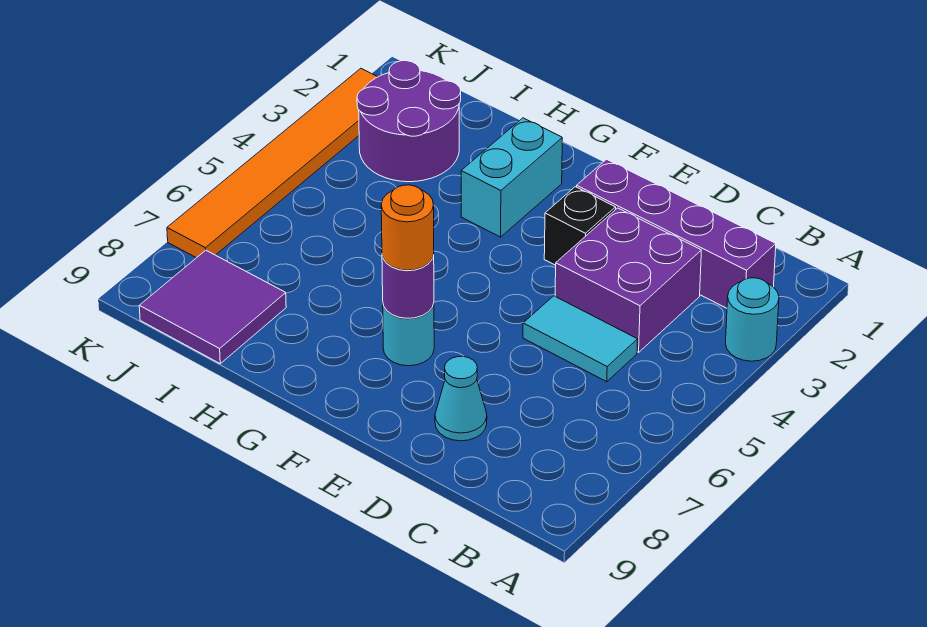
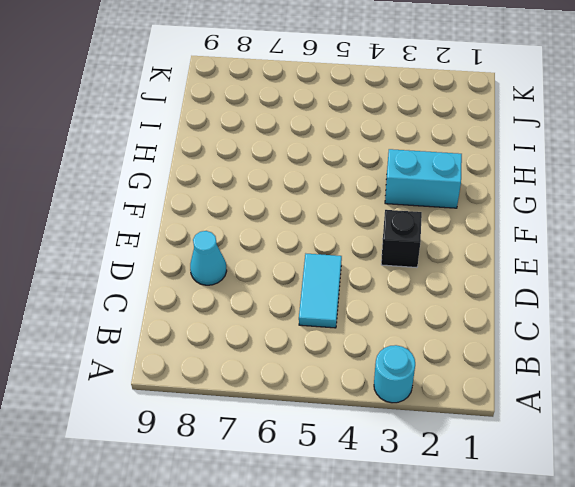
none -> purple brick B2:E2 level 1
none -> purple brick C3:D4 level 1
none -> cyan round brick F7 level 1

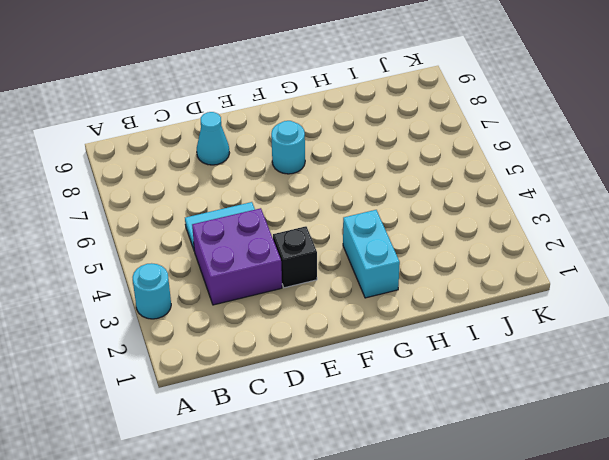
none -> purple brick B2:E2 level 1
none -> purple round brick I2:J3 level 1
none -> purple tile I8:J9 level 1

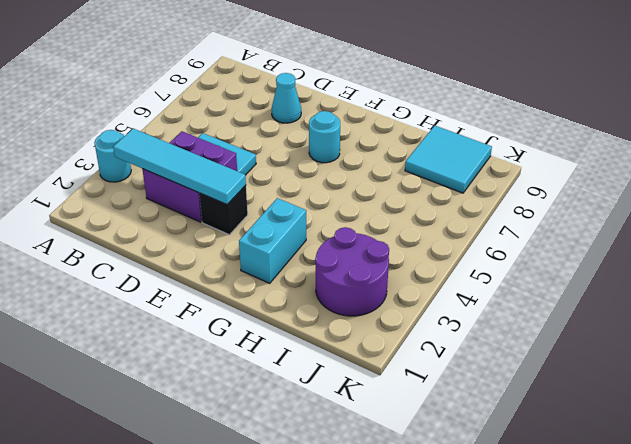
cyan tile B3:E3 level 2 -> none
cyan tile I8:J9 level 1 -> purple tile I8:J9 level 1
none -> purple brick B2:E2 level 1
none -> orange tile K2:K7 level 1
none -> purple round brick F7 level 2

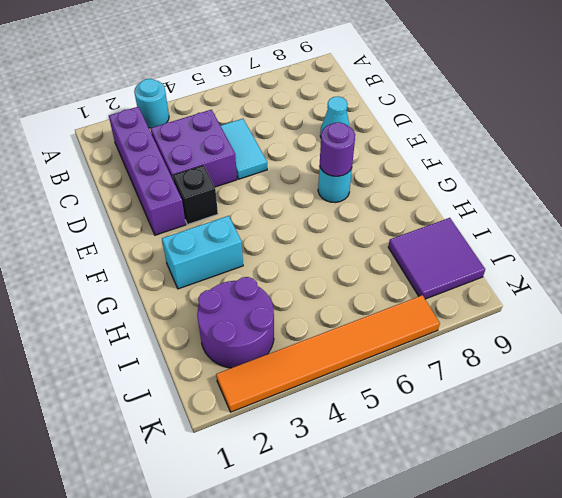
none -> orange round brick F7 level 3

